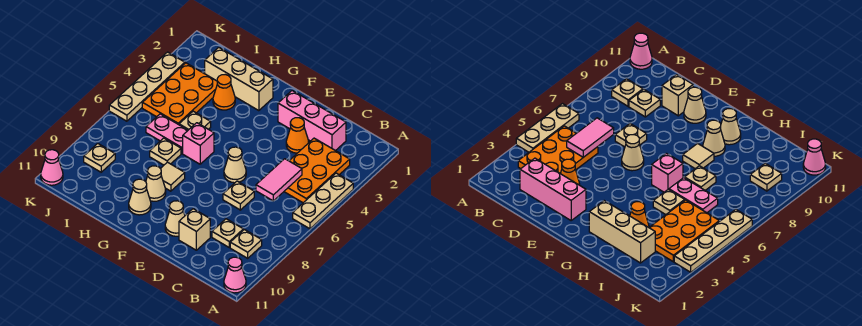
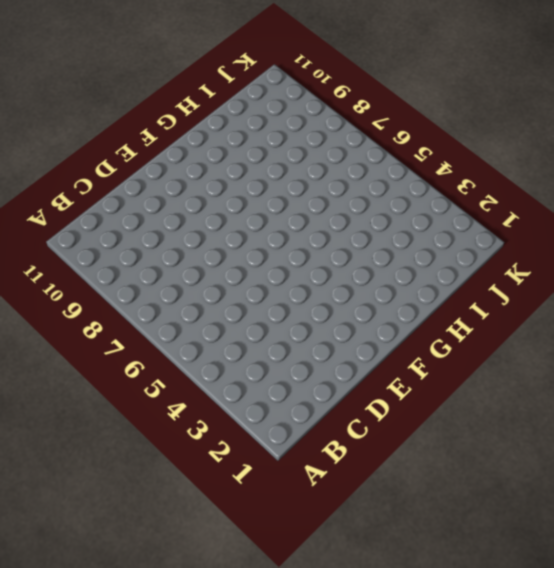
none -> tan plate A4:A6 level 1
none -> pink cone A11 level 1
none -> orange plate B3:C5 level 1

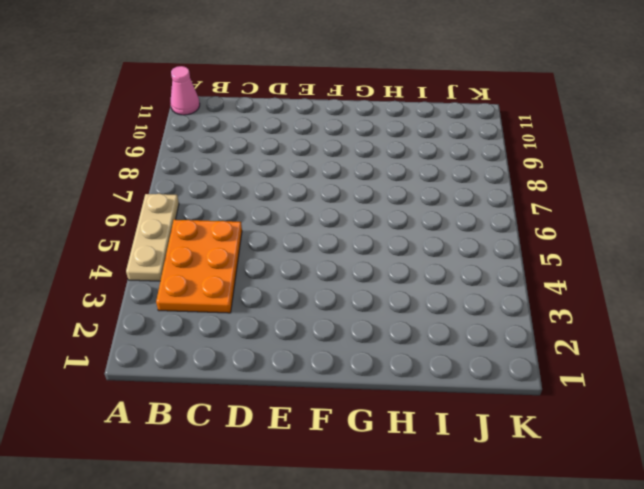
none -> tan plate B9 level 1
none -> pink brick C2:E2 level 1
none -> tan plate C9 level 1

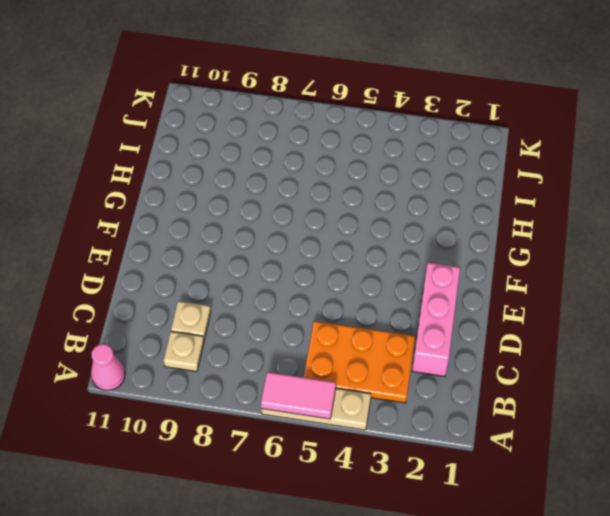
pink tile A5:A6 level 2 -> pink tile C5:C6 level 2
none -> orange cone D3 level 1
none -> tan plate D7 level 1
none -> tan brick D10 level 1

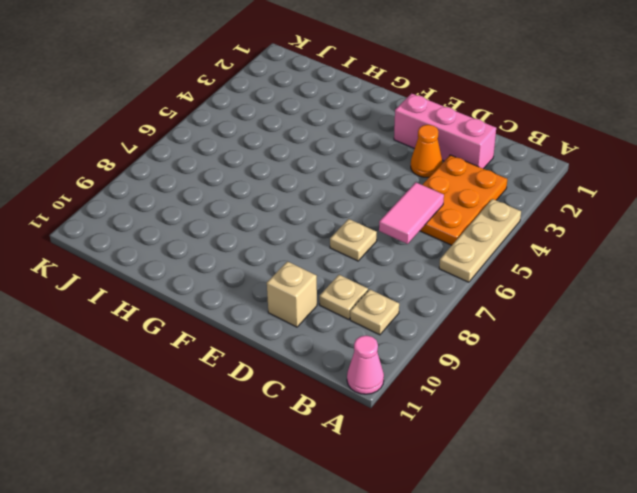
none -> tan cone E6 level 1
none -> tan cone E10 level 1
none -> tan brick G2:I2 level 1

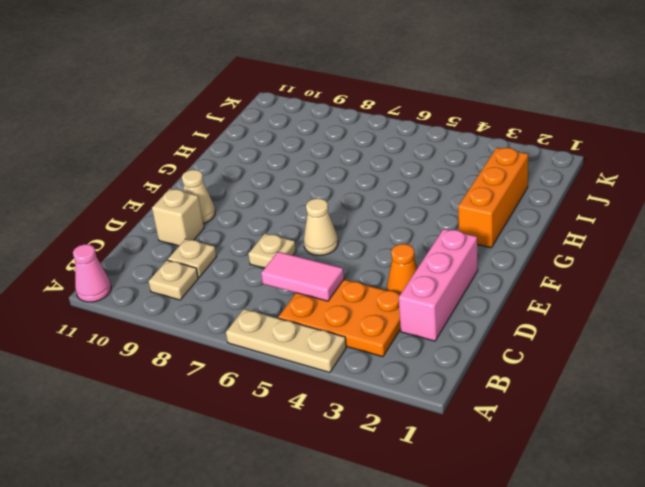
orange brick G2:I2 level 1 -> tan brick G2:I2 level 1
none -> pink brick G6 level 1
none -> tan tile G8 level 1
none -> tan cone G9 level 1

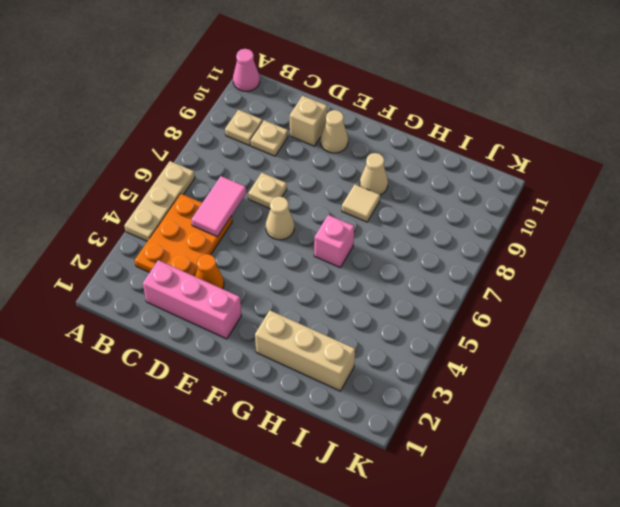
none -> tan cone G10 level 1
none -> orange cone H3 level 1
none -> tan plate H5 level 1

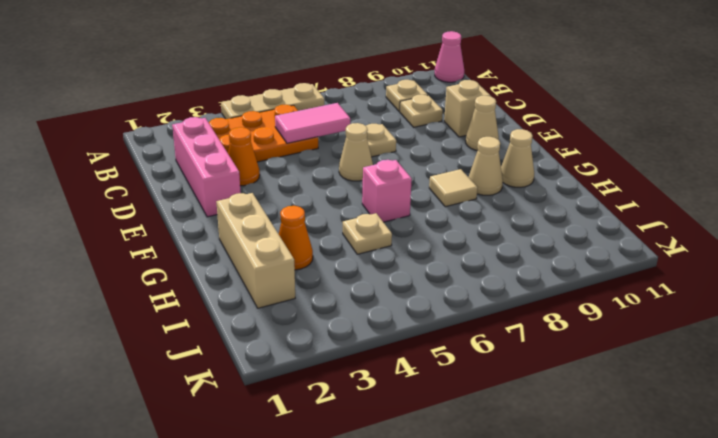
none -> pink plate H6:I6 level 1
none -> tan plate H7 level 1
none -> orange plate I3:J5 level 1

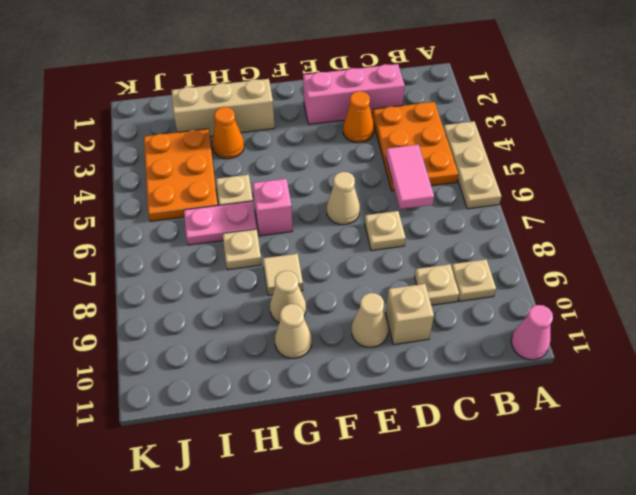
none -> tan plate J9 level 1
none -> tan plate K3:K6 level 1
none -> pink cone K11 level 1

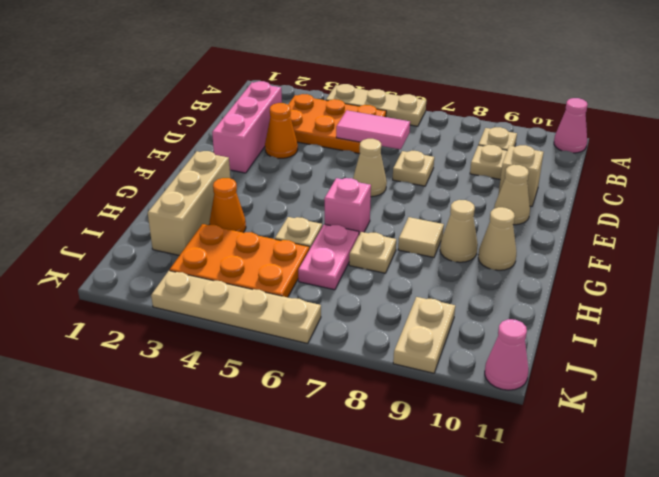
tan plate J9:K9 level 1 -> tan plate J9 level 1

